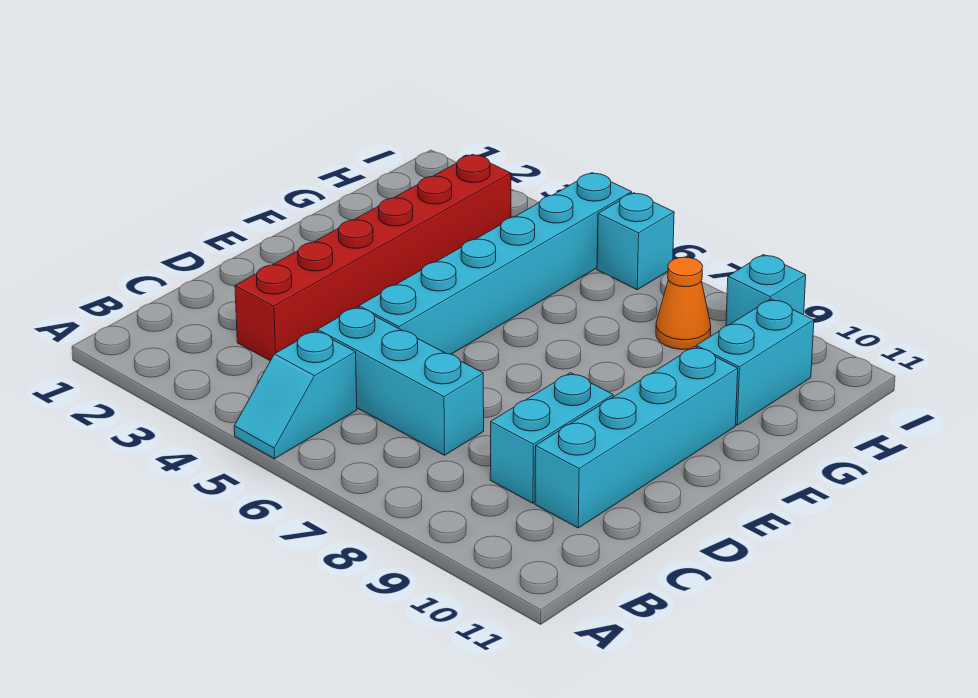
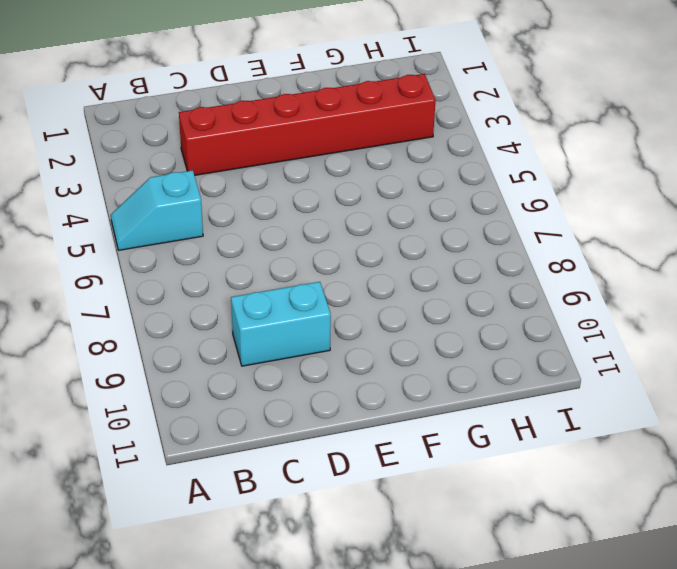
none -> cyan brick C5:C7 level 1
none -> cyan brick C10:F10 level 1

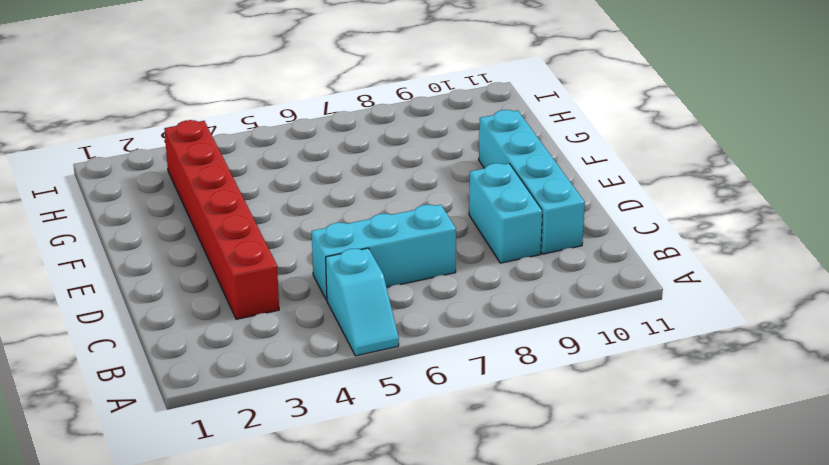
none -> cyan brick D5:I5 level 1
none -> cyan brick G10:H10 level 1

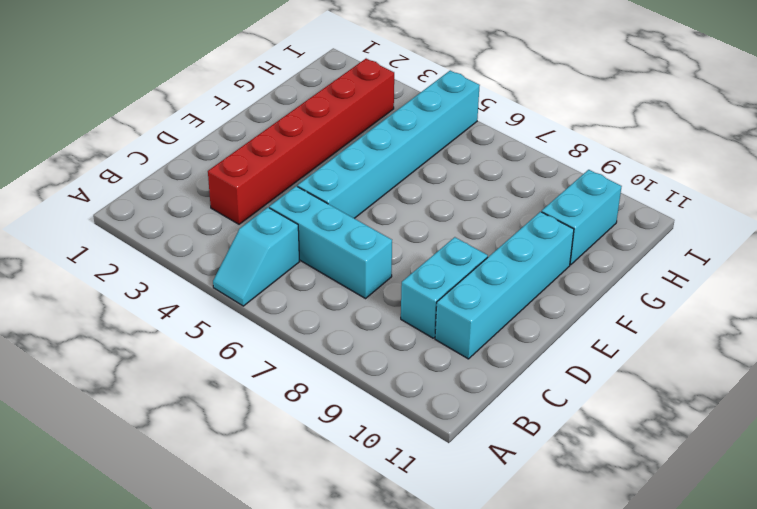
none -> orange cone H8 level 1
none -> cyan brick I6 level 1

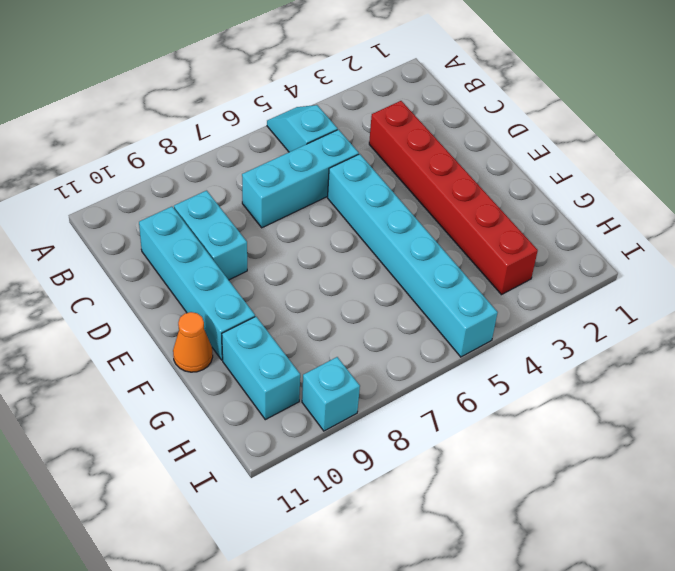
orange cone F11 level 1 -> orange cone H8 level 1
none -> cyan brick I6 level 1

